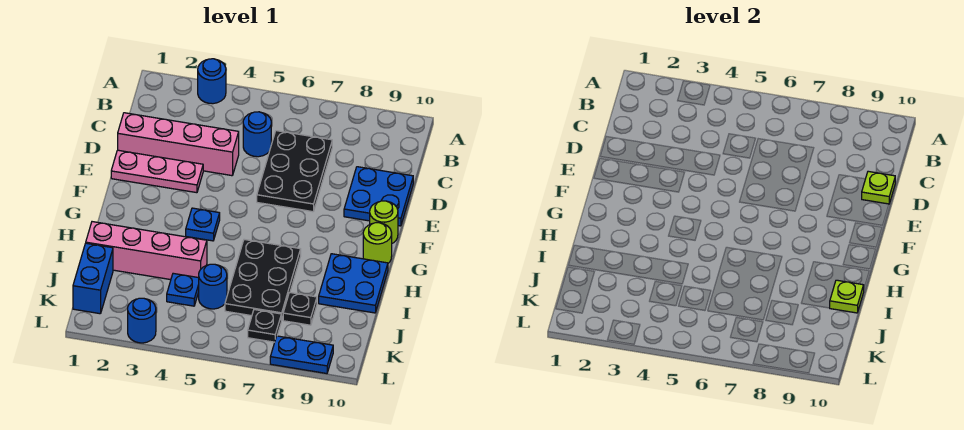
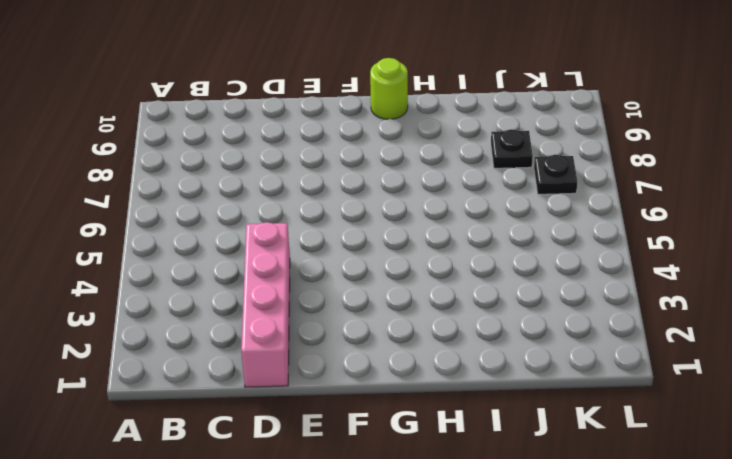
none -> blue round brick A3 level 1
none -> blue round brick C5 level 1
none -> black plate C6:E7 level 1

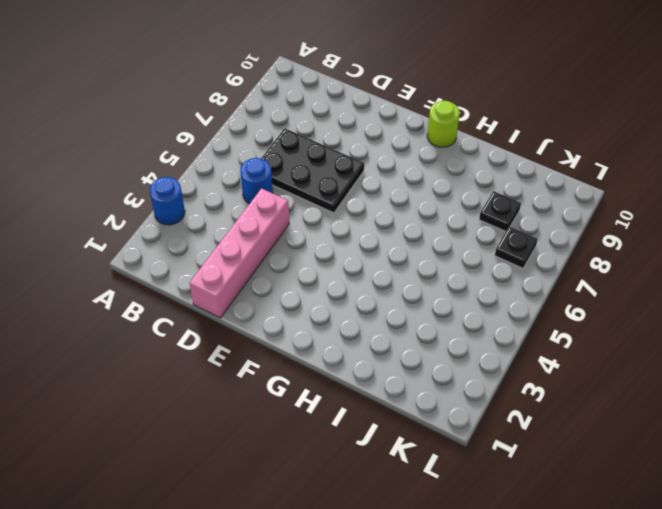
none -> blue plate D9:E10 level 1
none -> pink plate E1:E3 level 1
none -> lime round brick F10 level 1

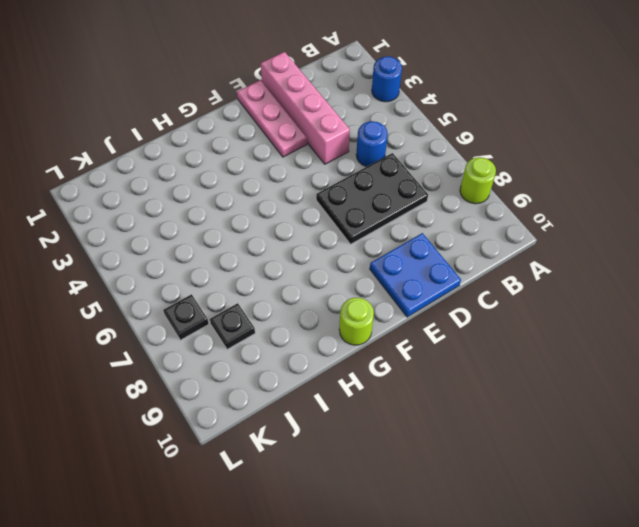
lime round brick A8 level 1 -> lime round brick F10 level 1
none -> blue plate G4 level 1
none -> black plate H6:J7 level 1
none -> blue plate H9:I10 level 1

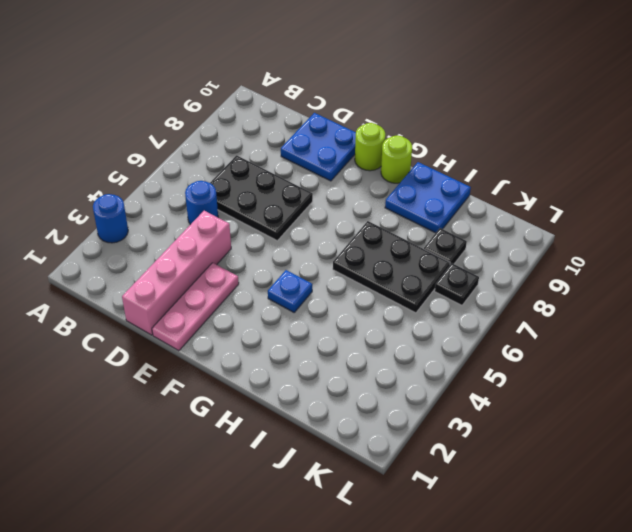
none -> pink brick I1:I4 level 1
none -> blue brick J1:K1 level 1
none -> blue plate J4 level 1

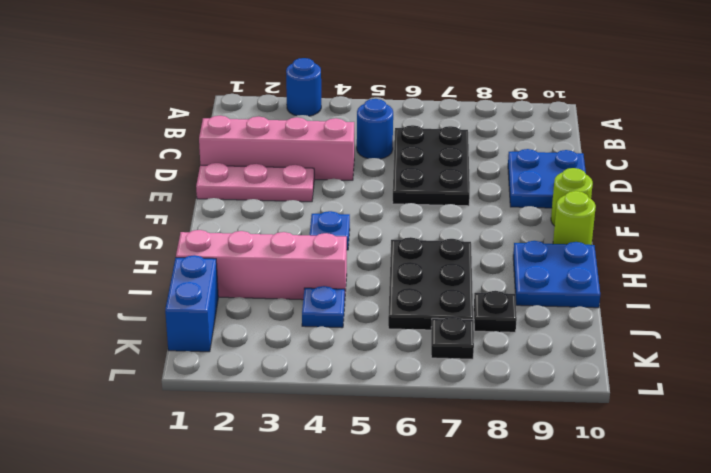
none -> blue round brick J5 level 1
none -> blue round brick L3 level 1
none -> blue plate L8:L9 level 1

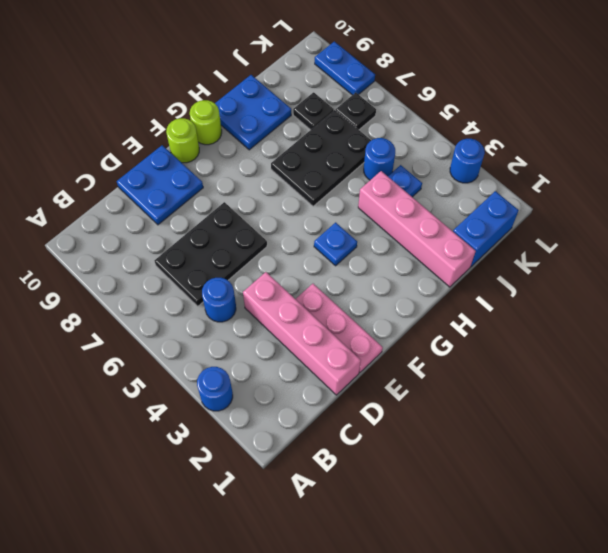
none -> lime plate D10 level 2
none -> lime plate I10 level 2

